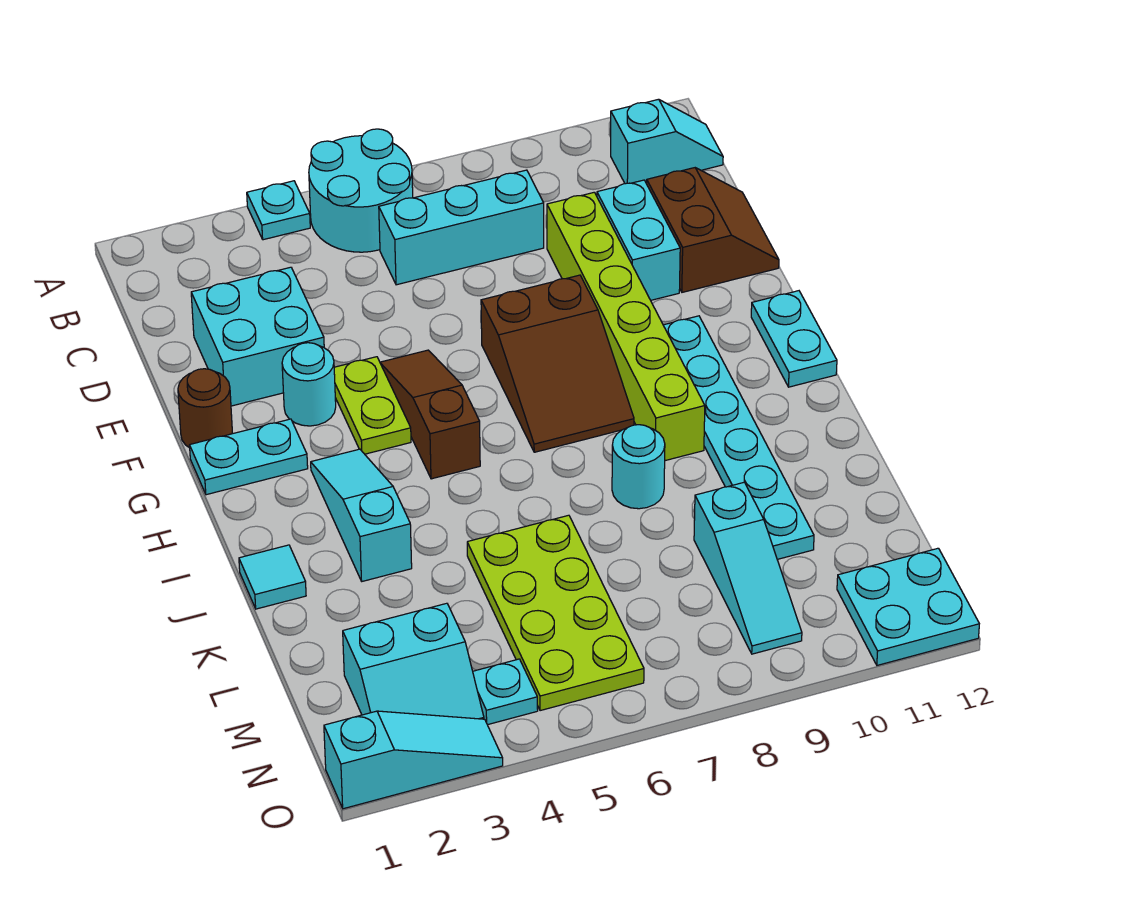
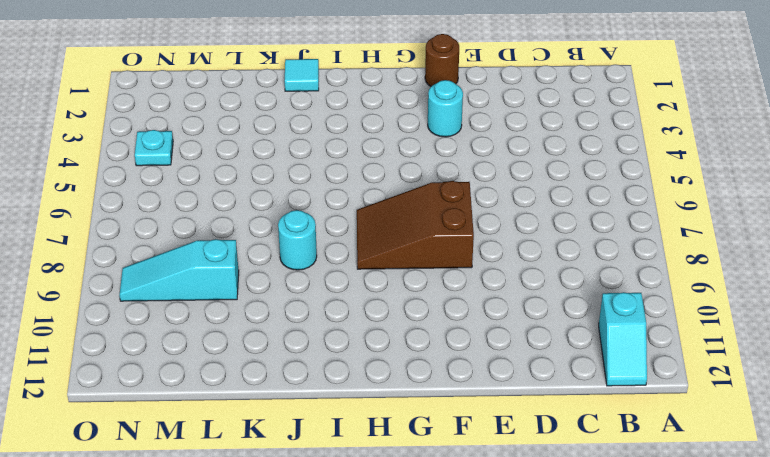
none -> cyan plate A4 level 1
none -> cyan round brick A5:B6 level 1
none -> cyan brick C6:C8 level 1

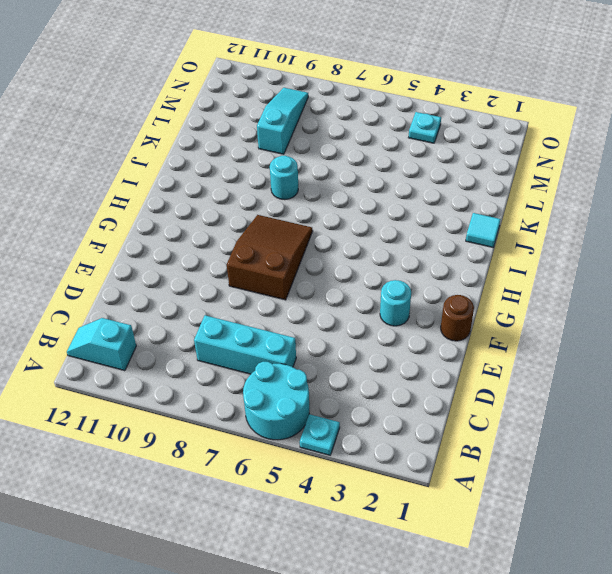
none -> cyan brick D2:E3 level 1
none -> lime brick D9:I9 level 1
none -> cyan brick D10:E10 level 1

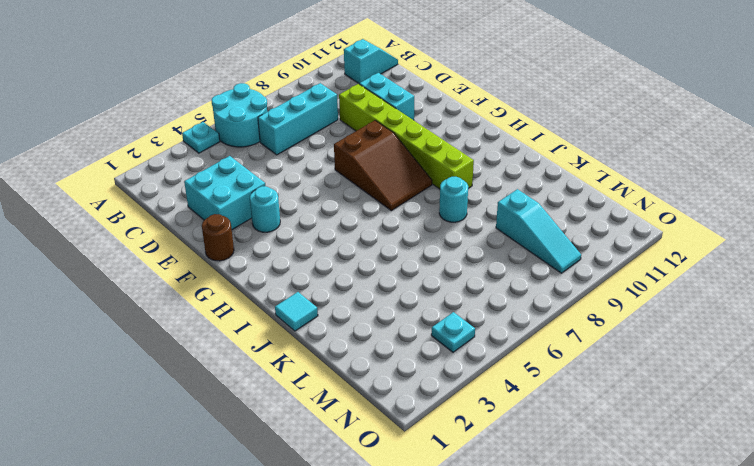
none -> brown slope D11:E12 level 1 top 11
none -> lime plate F4:G4 level 1
none -> brown slope F5:H5 level 1 top H

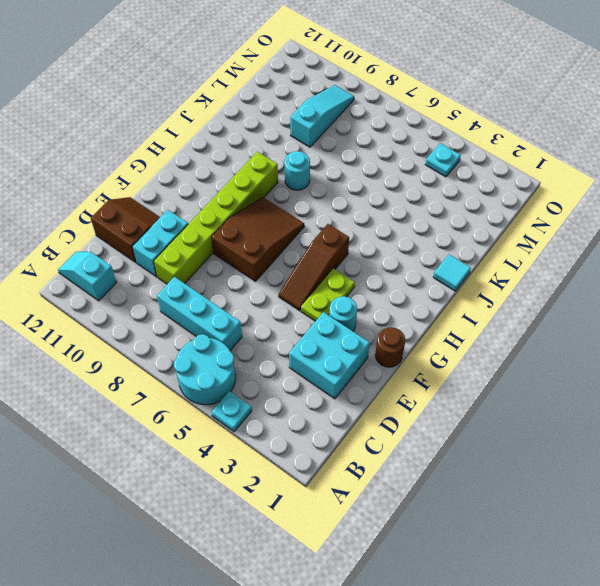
brown slope D11:E12 level 1 top D -> brown slope D11:E12 level 1 top 11
none -> cyan plate G1:G2 level 1
none -> cyan plate G10:L10 level 1
none -> cyan plate G12:H12 level 1

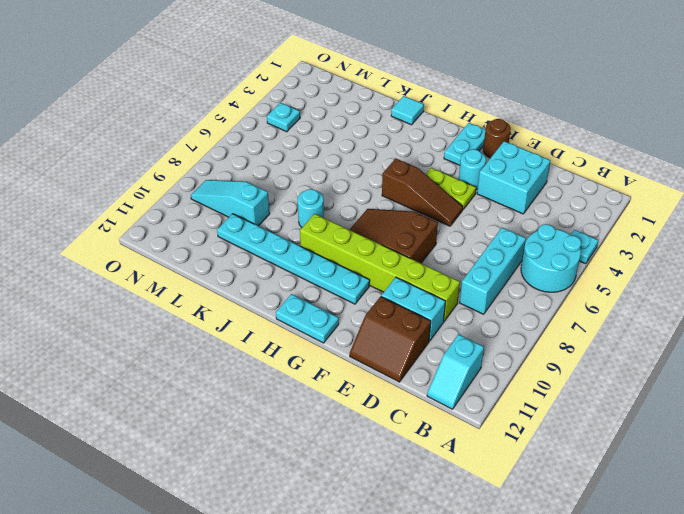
none -> cyan slope H3:J3 level 1 top J
none -> lime plate K5:N6 level 1
none -> cyan slope M2:N3 level 1 top M

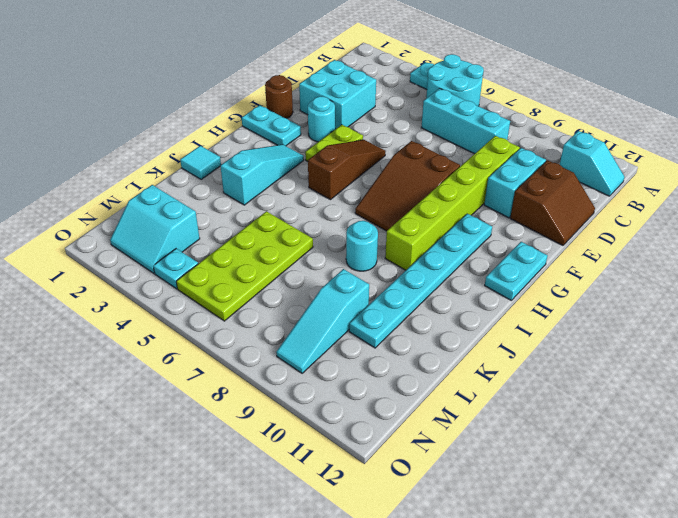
none -> cyan plate N11:O12 level 1
none -> cyan slope O1:O3 level 1 top 1

